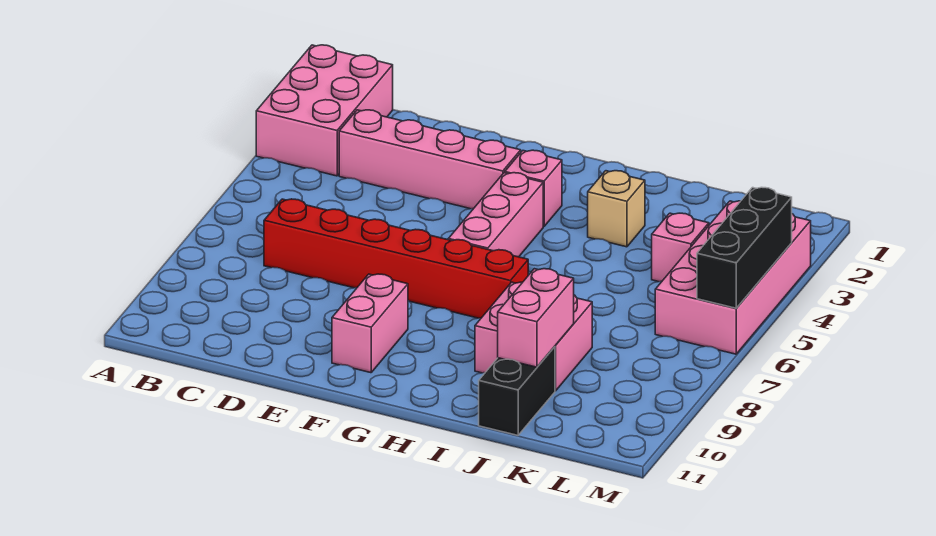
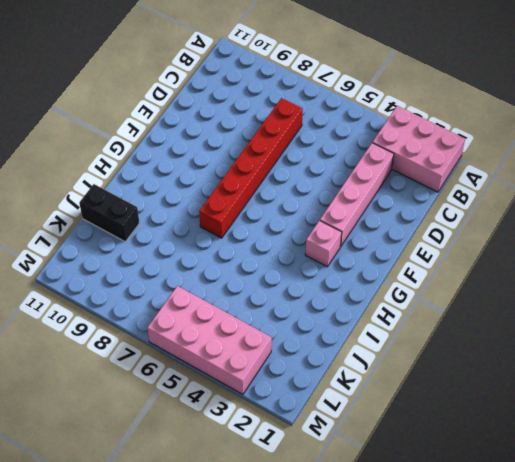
none -> pink brick F9:F10 level 1
none -> pink brick G4:G6 level 1
none -> tan brick I3 level 1

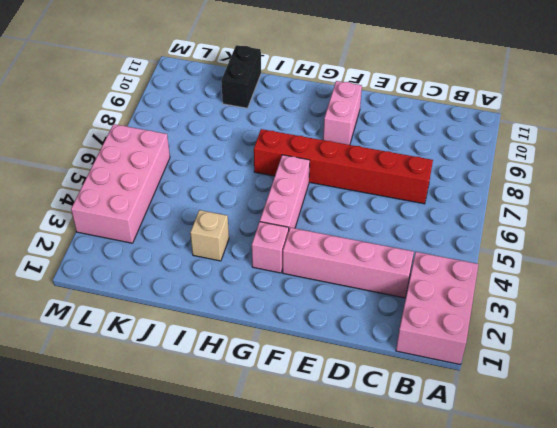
none -> pink brick I8:J9 level 1
none -> pink brick K4 level 1
none -> pink brick J9:J10 level 2

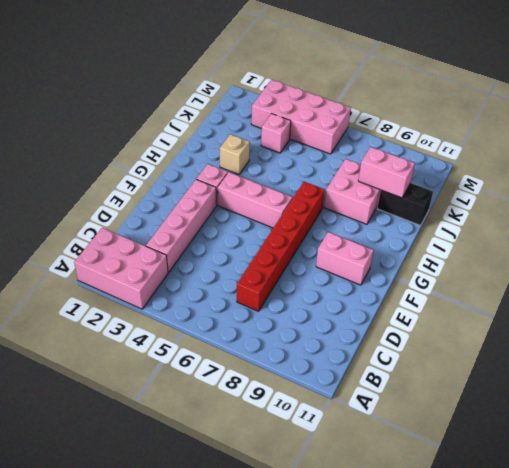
none -> black brick M4:M6 level 2

